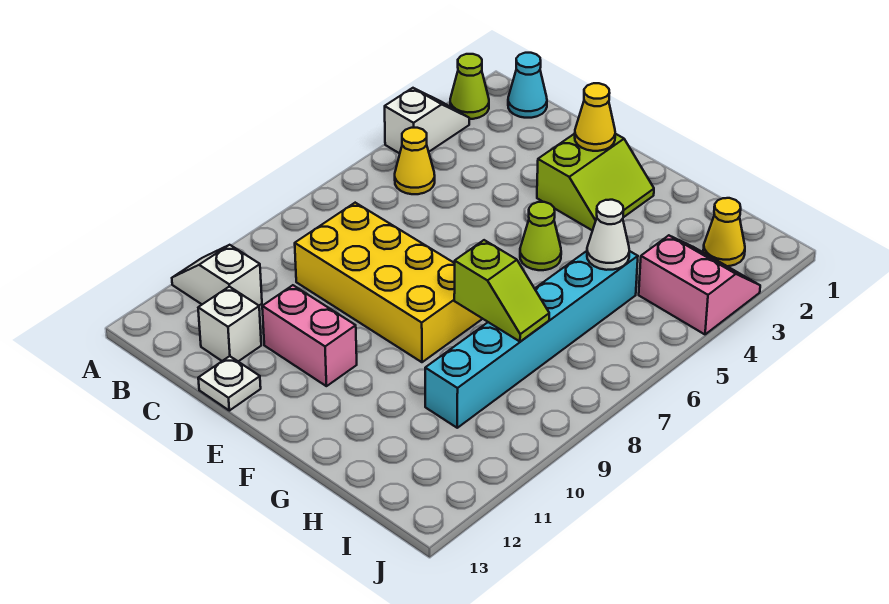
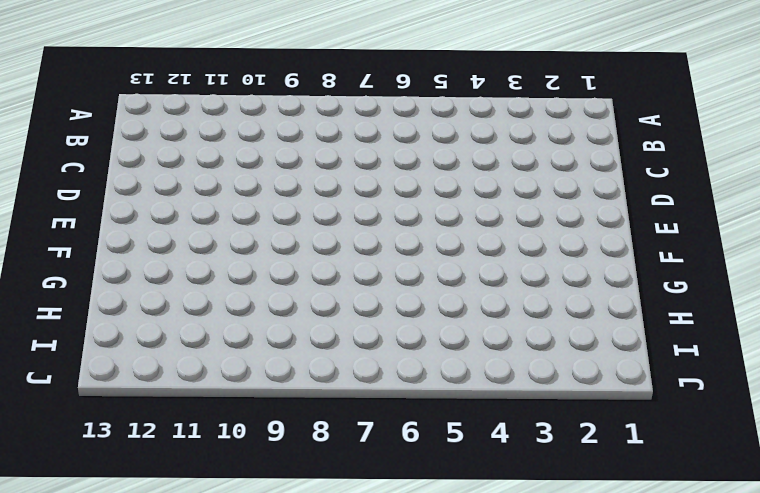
none -> lime cone A2 level 1
none -> white slope A3:A4 level 1 top 4
none -> white slope A11:B11 level 1 top B

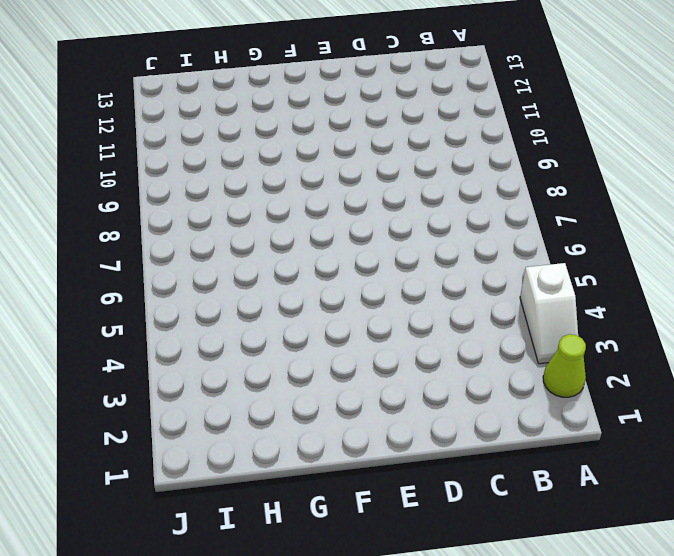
none -> white slope A11:B11 level 1 top B
none -> cyan cone B1 level 1
none -> yellow cone B5 level 1

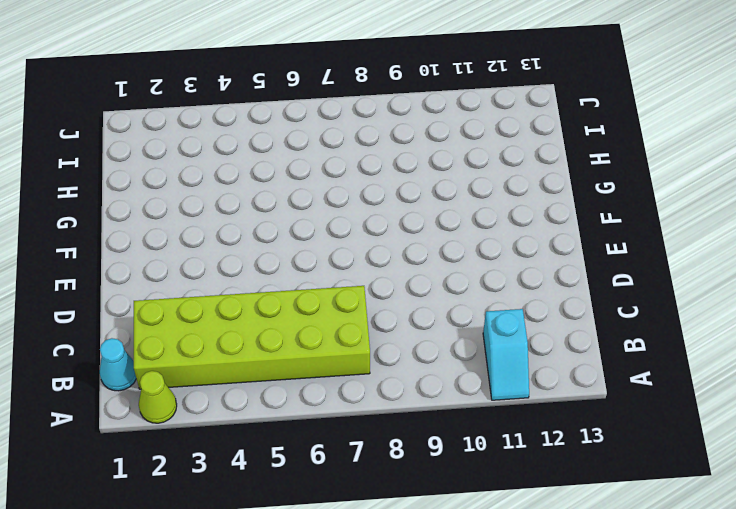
cyan slope A11:B11 level 1 top B -> white slope A11:B11 level 1 top B
lime brick B2:C7 level 1 -> yellow cone B5 level 1
none -> white slope A3:A4 level 1 top 4
none -> yellow brick C8:F9 level 1
none -> white brick C12 level 1

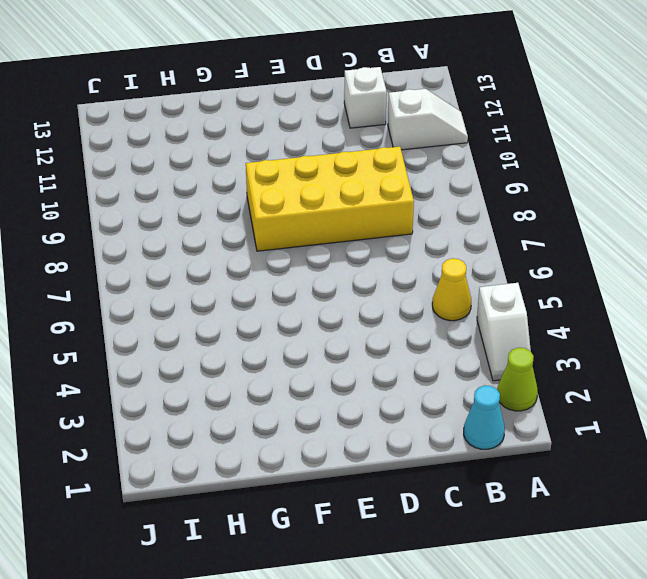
none -> pink brick D11:E11 level 1
none -> white plate D13 level 1
none -> lime slope E2:F3 level 1 top E

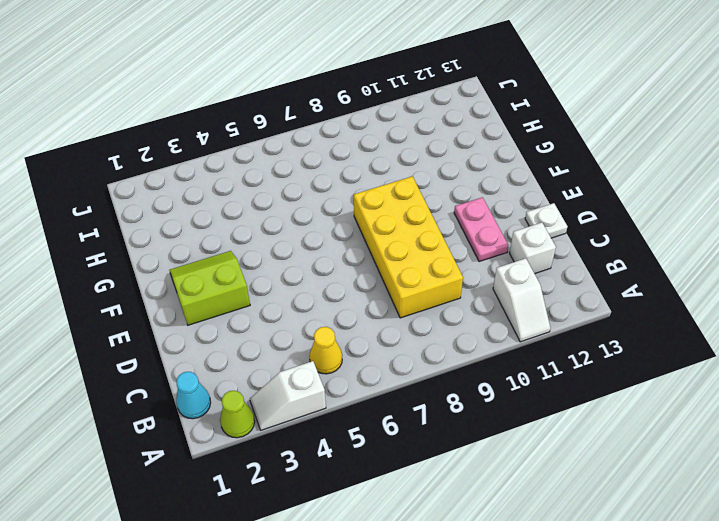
pink plate D11:E11 level 1 -> pink brick D11:E11 level 1
none -> lime cone F5 level 1
none -> cyan brick H5:H10 level 1
none -> yellow cone I2 level 1

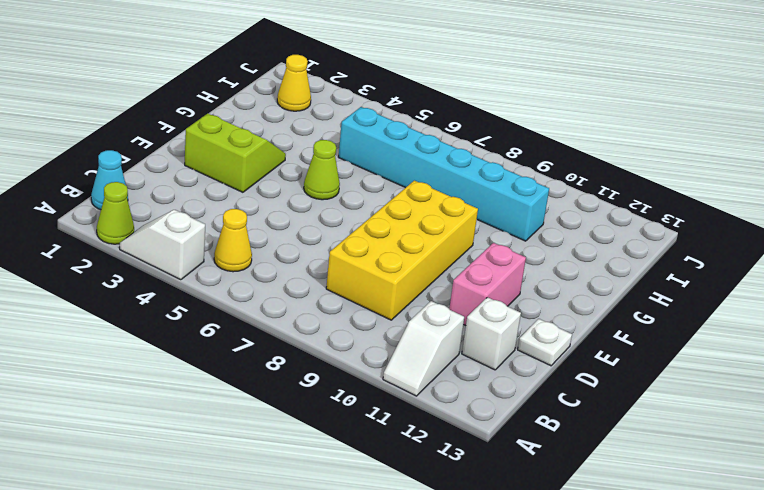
none -> pink slope I3:J4 level 1 top 4
none -> yellow cone E2 level 2
none -> lime slope G8:H8 level 2 top G

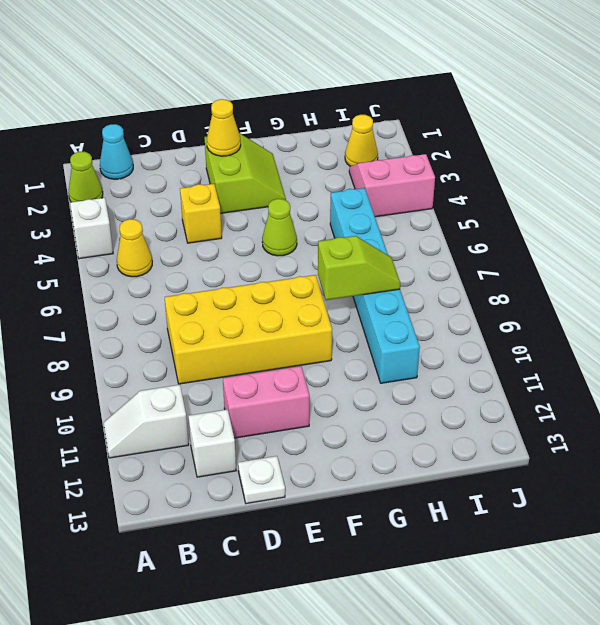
yellow brick D4 level 1 -> none
none -> white cone H5 level 2

